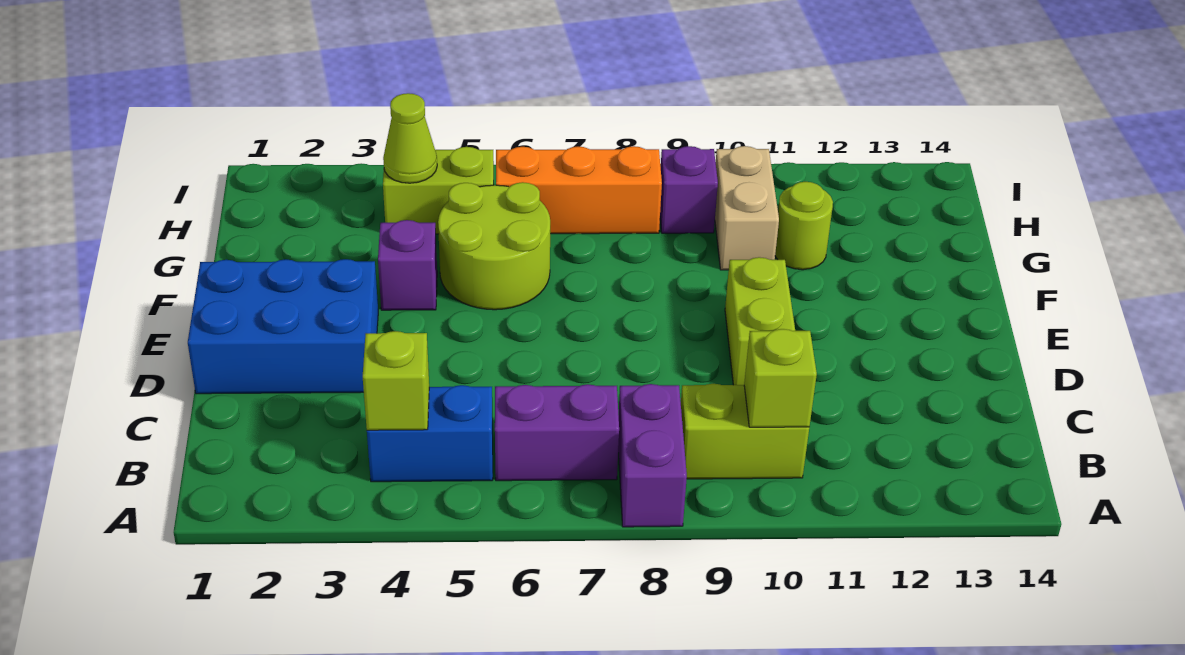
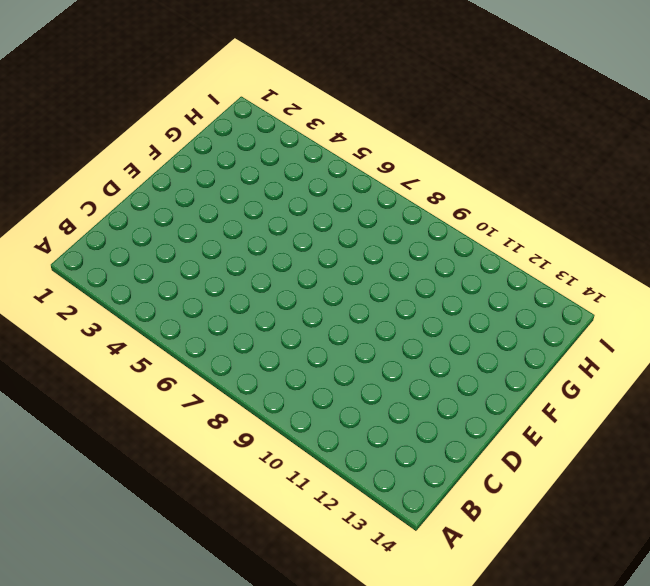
none -> purple brick A8:B8 level 1
none -> blue brick B4:B5 level 1
none -> purple brick B6:B7 level 1

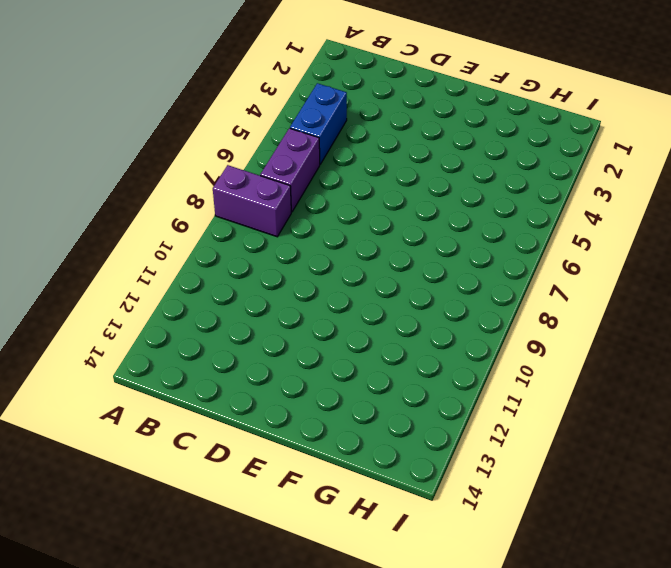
none -> lime brick B9:B10 level 1
none -> blue brick D1:E3 level 1
none -> lime brick D10:E10 level 1

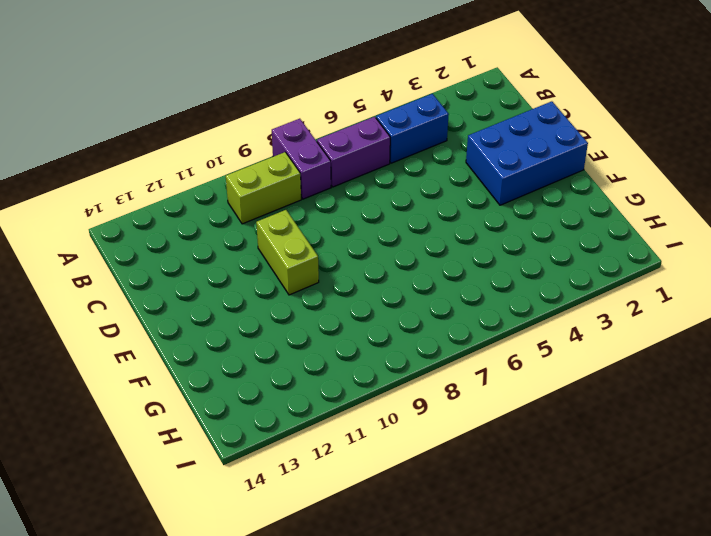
none -> purple brick F4 level 1
none -> lime round brick F5:G6 level 1
none -> tan brick G10:H10 level 1

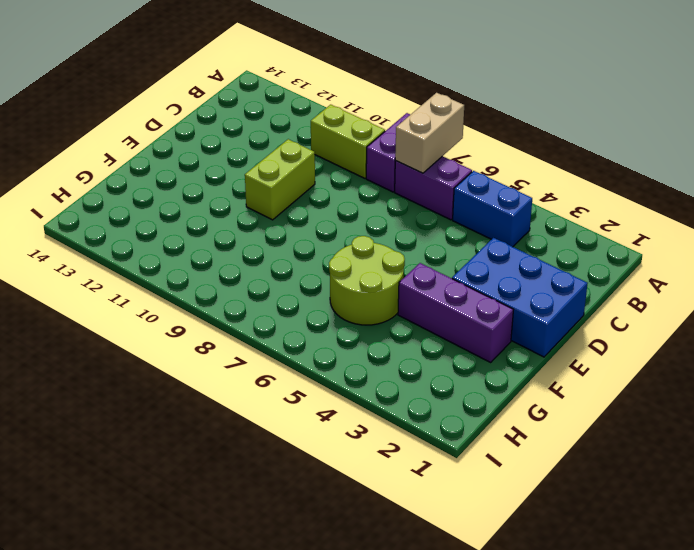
tan brick A7:B7 level 2 -> tan brick G10:H10 level 1
purple brick F2:F4 level 1 -> purple brick F4 level 1
none -> lime round brick G11 level 1
none -> lime brick H4:H5 level 1
none -> orange brick H6:H8 level 1

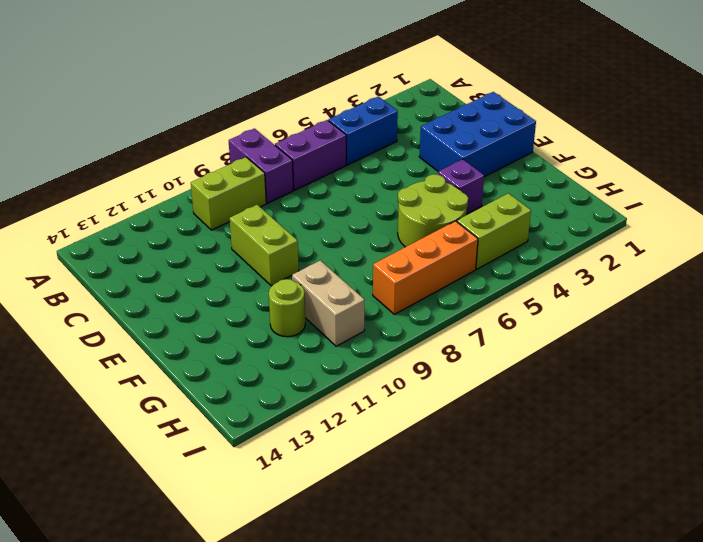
none -> purple brick H9 level 1
none -> lime brick B4 level 2
none -> lime brick B10 level 2

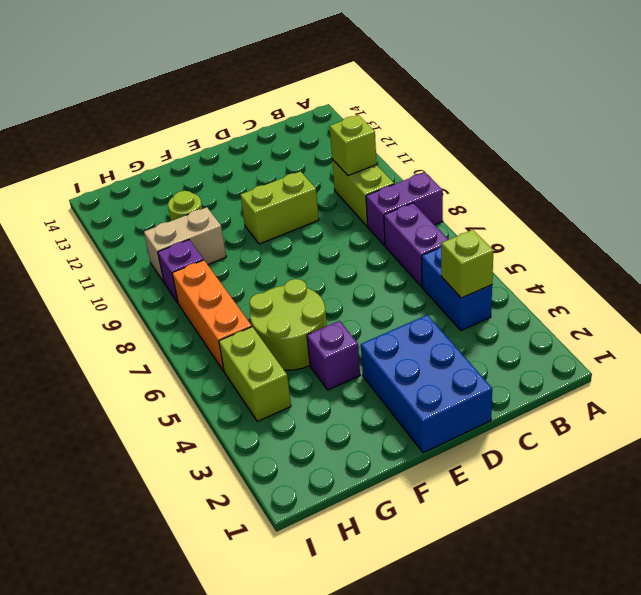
none -> lime cone H4 level 2

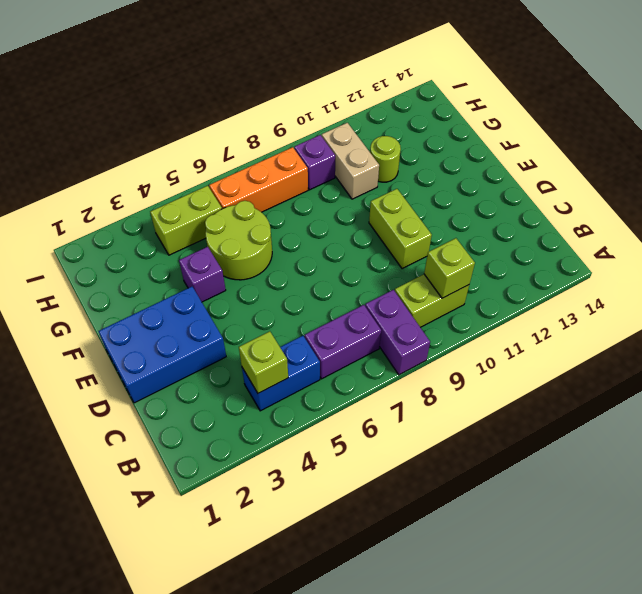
none -> lime cone H4 level 2

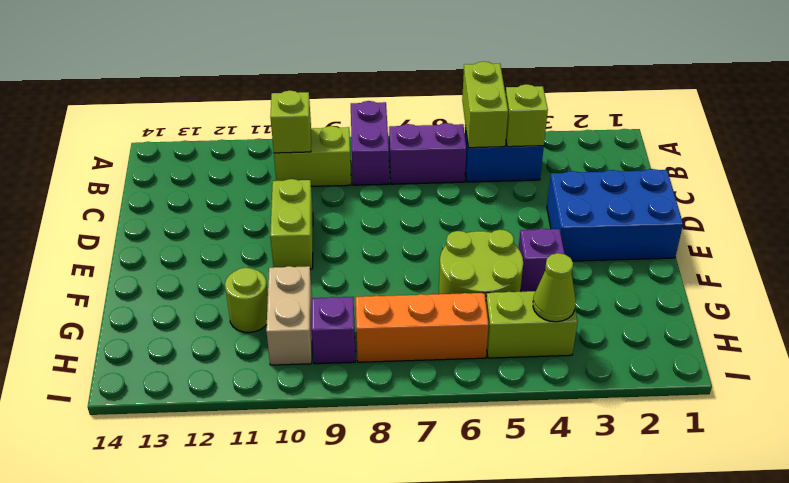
lime brick A5:B5 level 2 -> none

